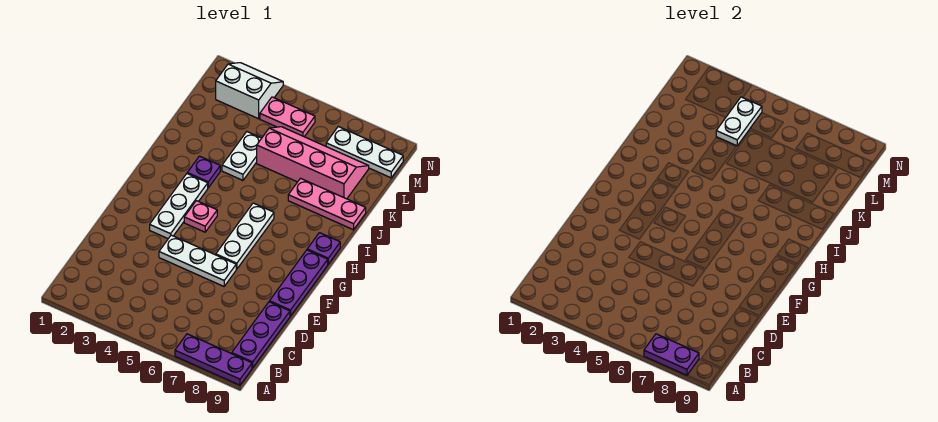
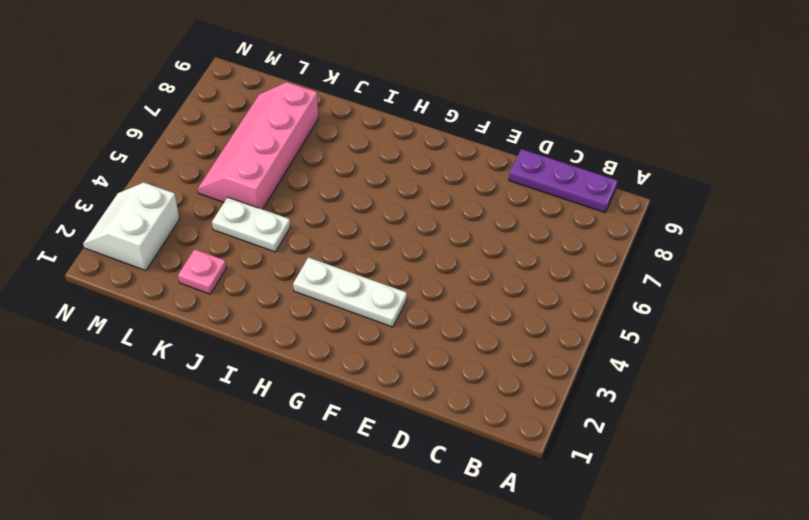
pink plate K2 level 1 -> pink plate G4 level 1
none -> purple plate A7:A9 level 1
none -> white plate E4:E6 level 1
none -> purple plate E9:G9 level 1

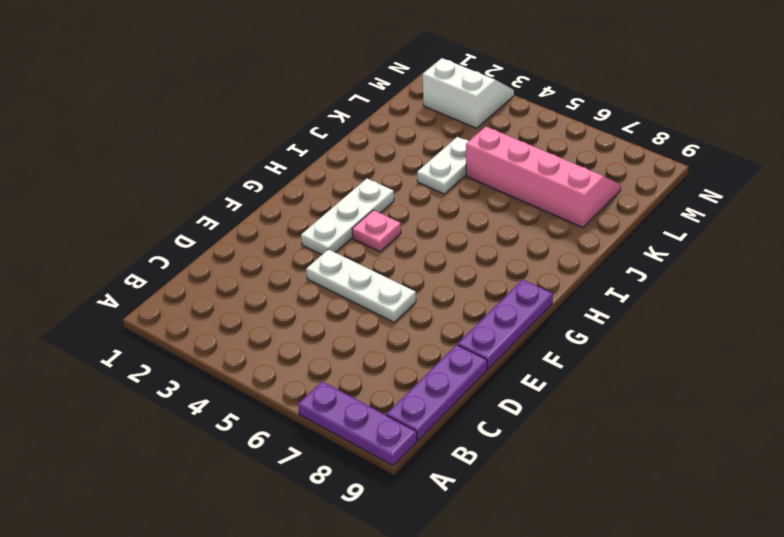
none -> white plate F6:H6 level 1
none -> purple plate H9 level 1
none -> purple plate I3 level 1

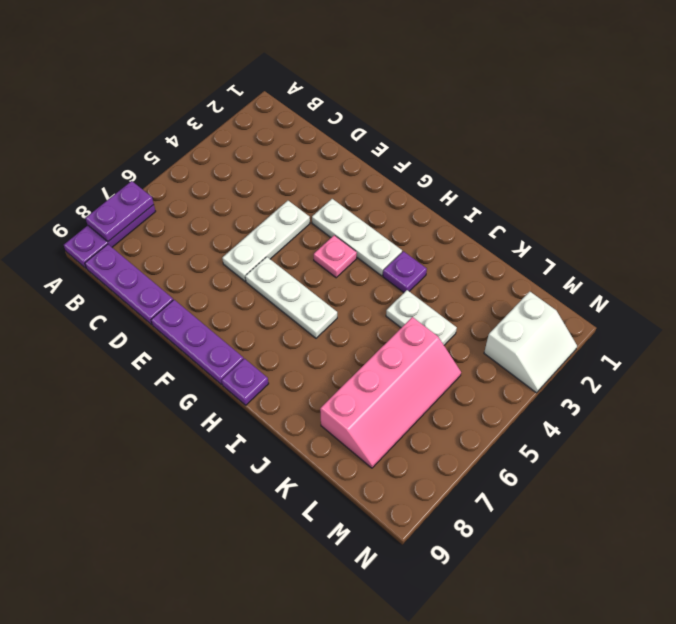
none -> pink plate J7:J9 level 1
none -> pink plate M4:M5 level 1
none -> white plate M7:M9 level 1

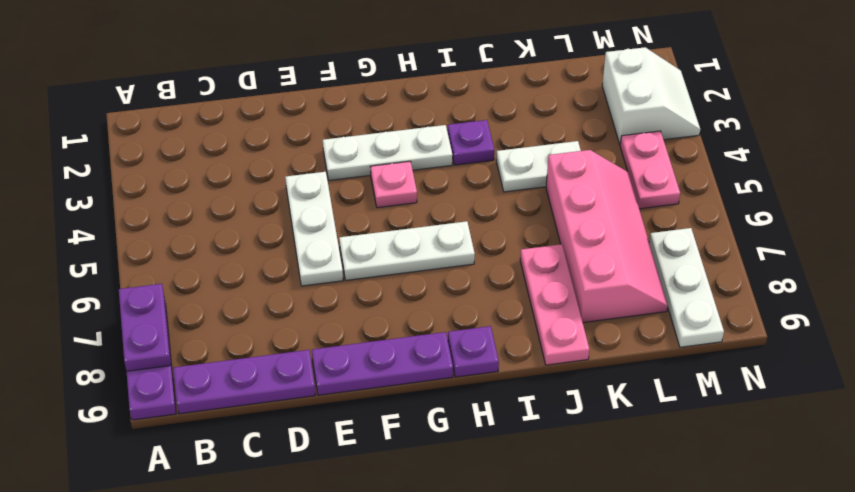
none -> white plate L4:M4 level 2

